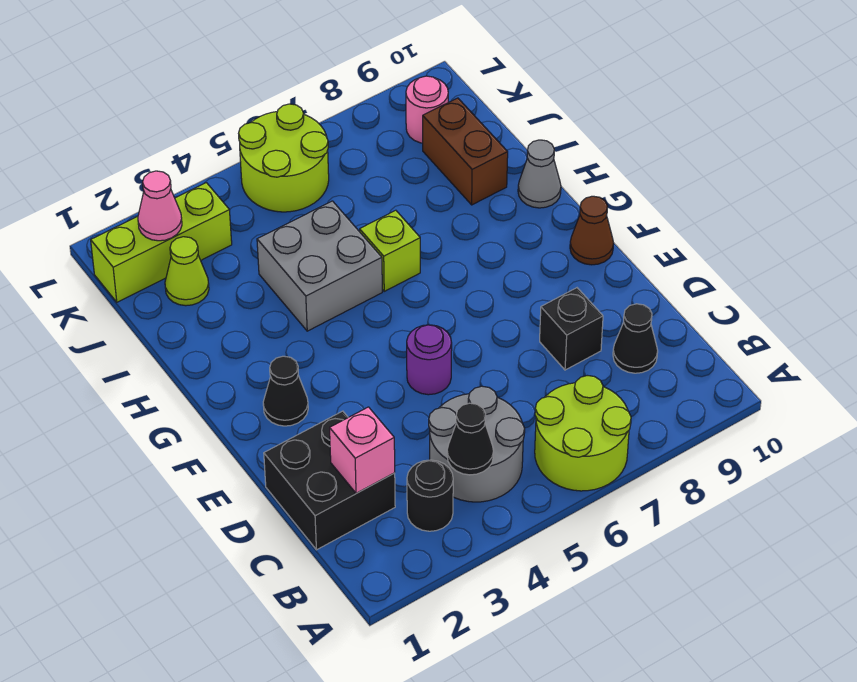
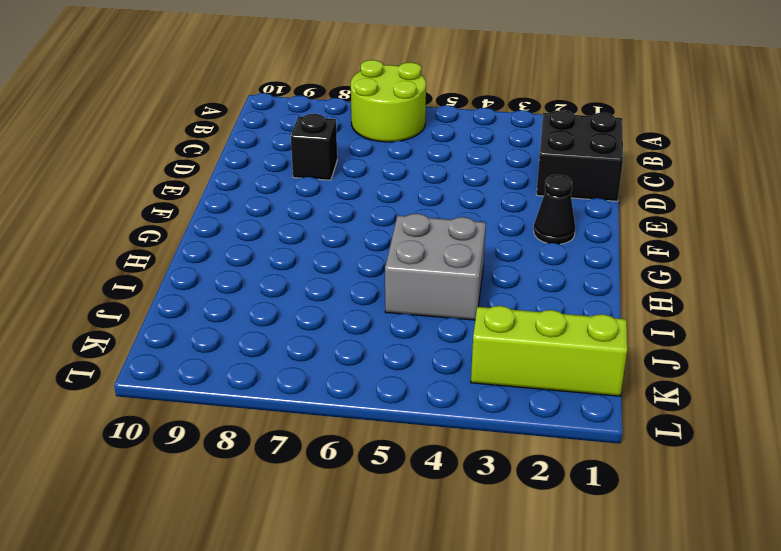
none -> black round brick B3 level 1
none -> grey round brick B4:C5 level 1
none -> black cone C9 level 1

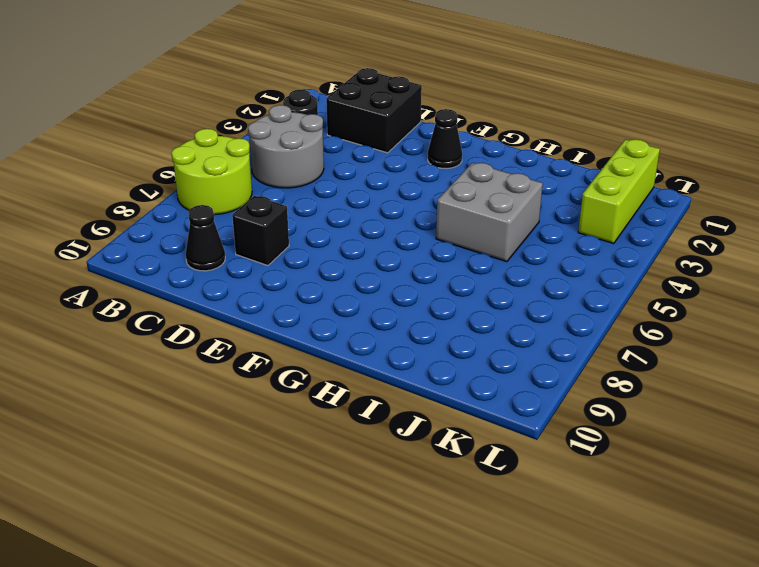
none -> purple round brick E5 level 1
none -> brown cone F10 level 1
none -> lime brick H6 level 1

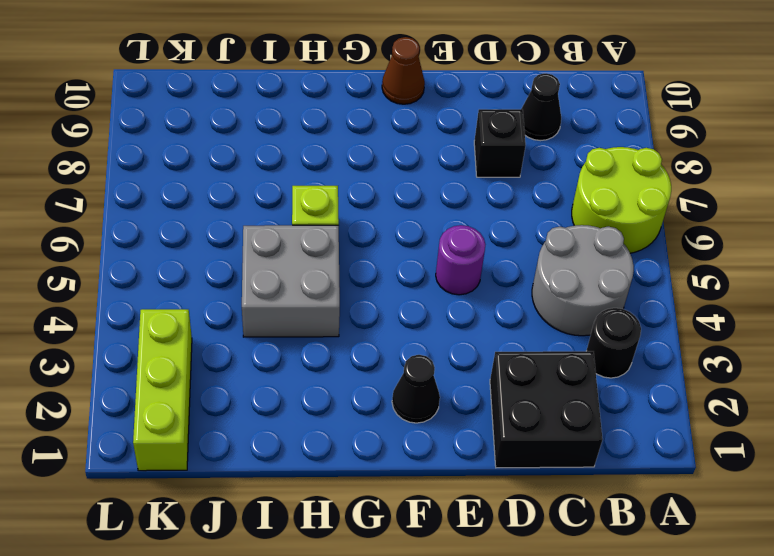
none -> grey cone H10 level 1
none -> brown brick I9:J9 level 1
none -> lime cone J2 level 1

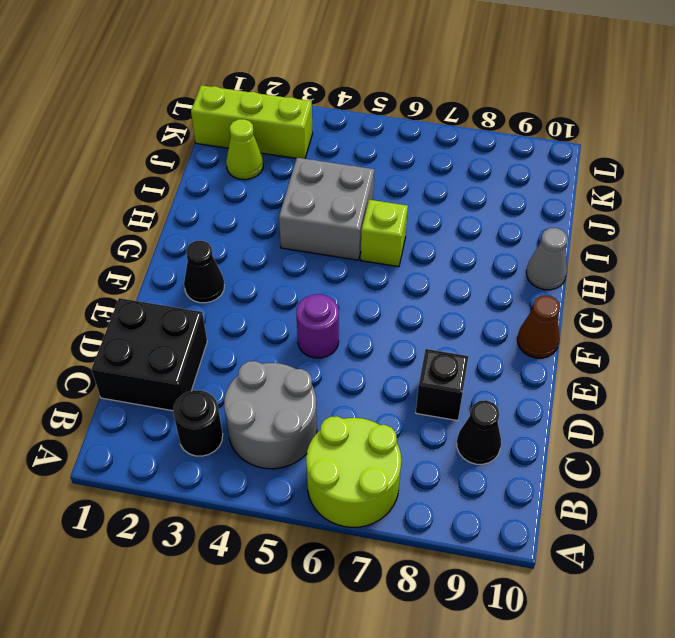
none -> brown brick I9:J9 level 1
none -> lime round brick K5:L6 level 1
none -> pink round brick K9 level 1

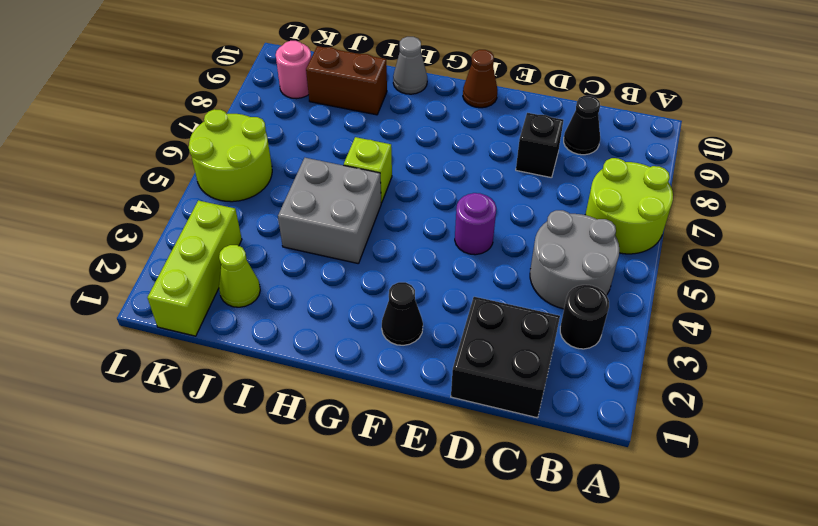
none -> black cone B4 level 2
none -> pink brick C2 level 2
none -> pink cone K2 level 2

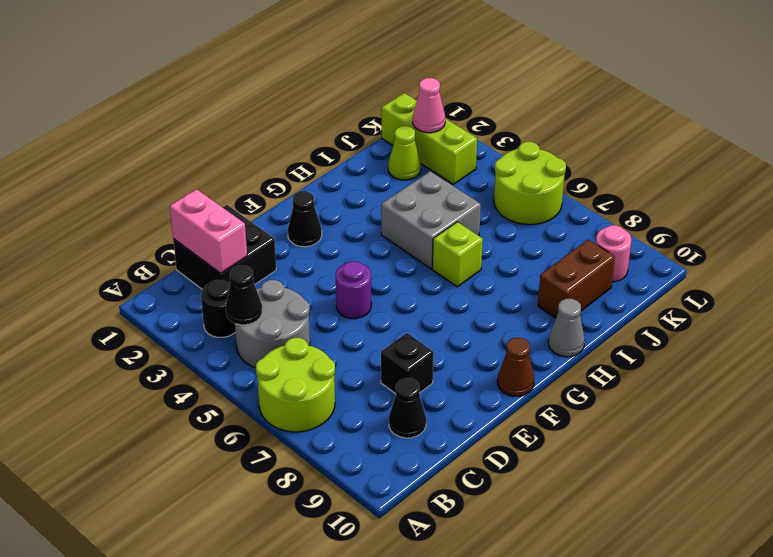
pink brick C1:C2 level 2 -> pink brick C2 level 2

